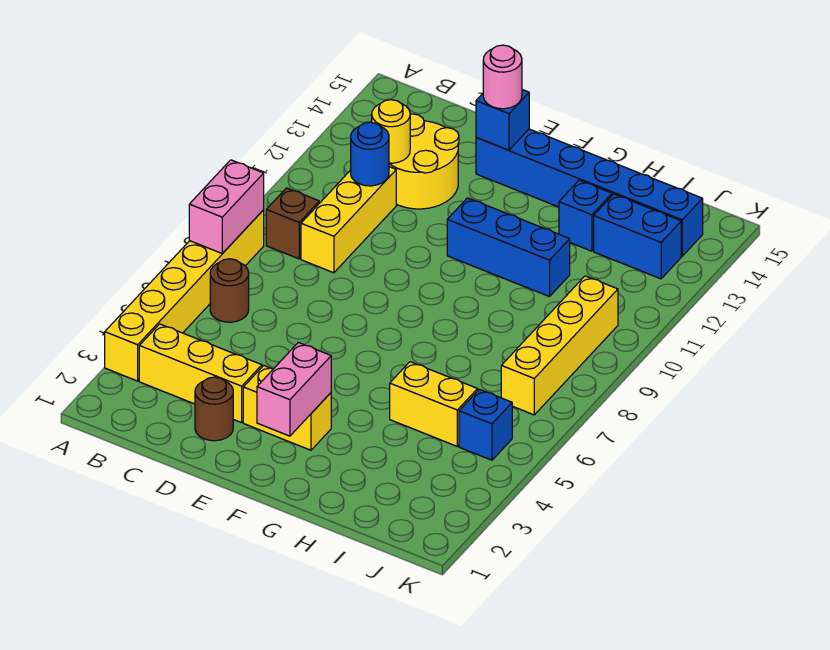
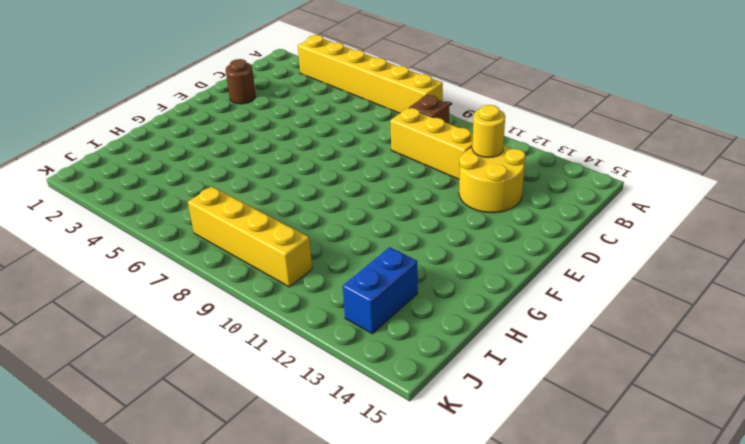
none -> yellow brick B3:D3 level 1
none -> brown round brick B6 level 1
none -> yellow brick E3:F3 level 1

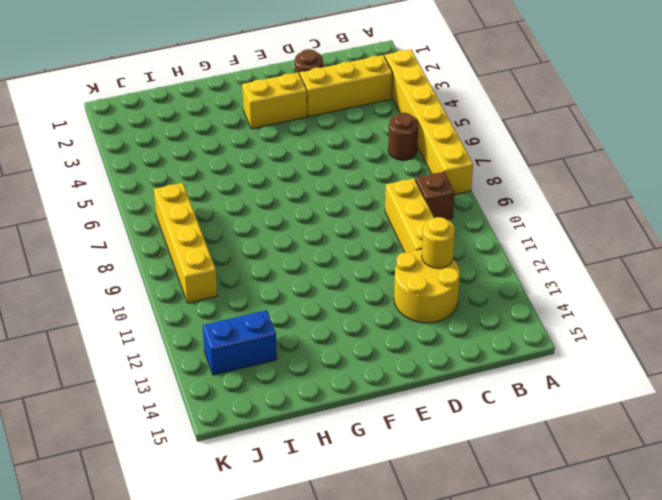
none -> blue brick E14:J14 level 1
none -> blue brick F11:H11 level 1
none -> yellow brick H5:I5 level 1

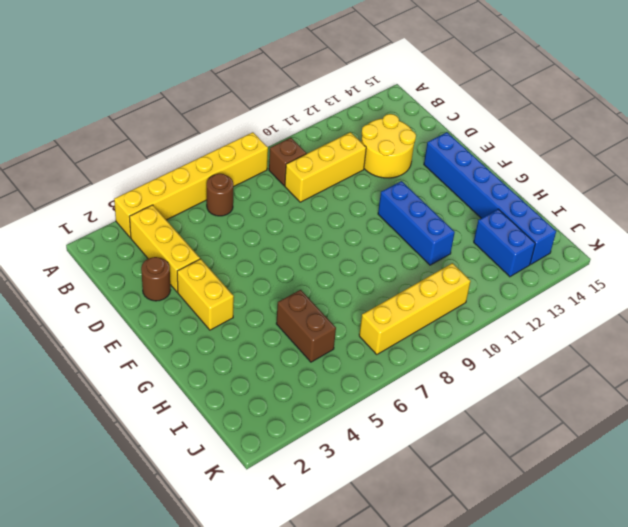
brown brick H5:I5 level 1 -> yellow brick H5:I5 level 1
none -> blue brick H13 level 1
none -> blue brick J5 level 1
none -> pink brick A7:A8 level 2

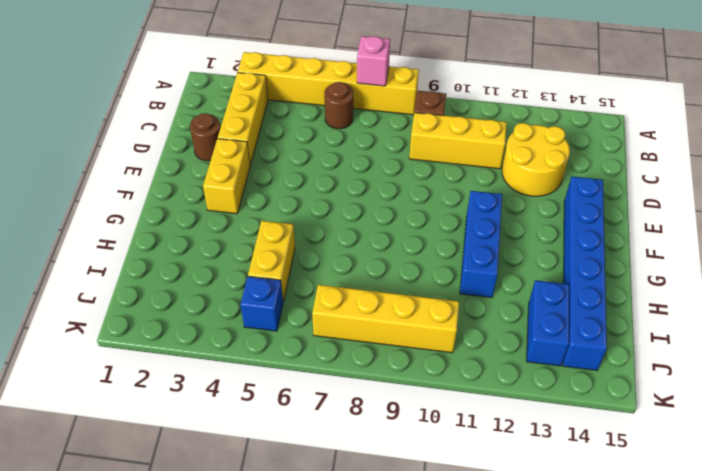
pink brick A7 level 2 -> pink brick A7:A8 level 2
none -> blue brick H13 level 1
none -> blue round brick C11 level 2
none -> yellow round brick C12 level 2

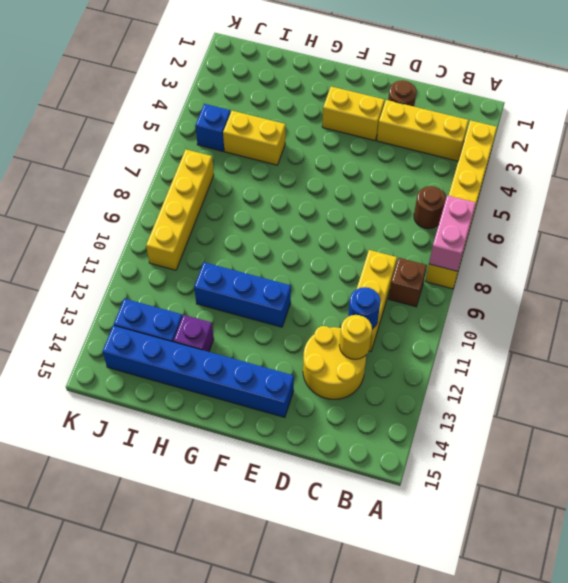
purple brick H13 level 1 -> blue brick H13 level 1
none -> blue brick E14 level 2
none -> pink brick F2:F3 level 2
none -> pink round brick E14 level 3

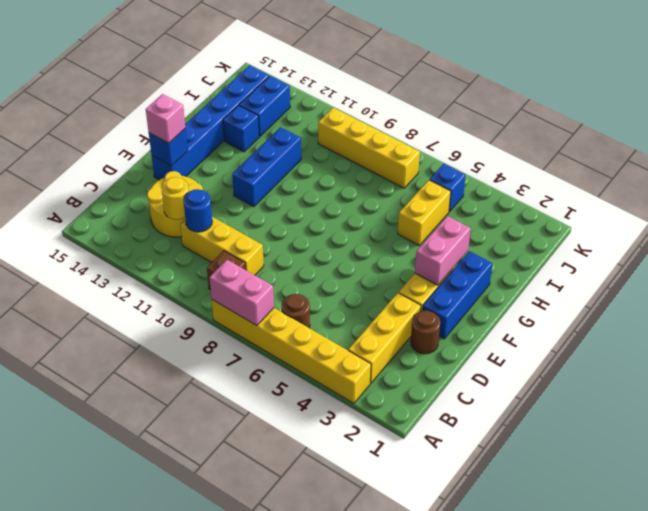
blue brick E2:G2 level 1 -> none
pink brick E14 level 3 -> pink round brick E14 level 3
pink brick F3:G3 level 2 -> pink brick F2:F3 level 2

